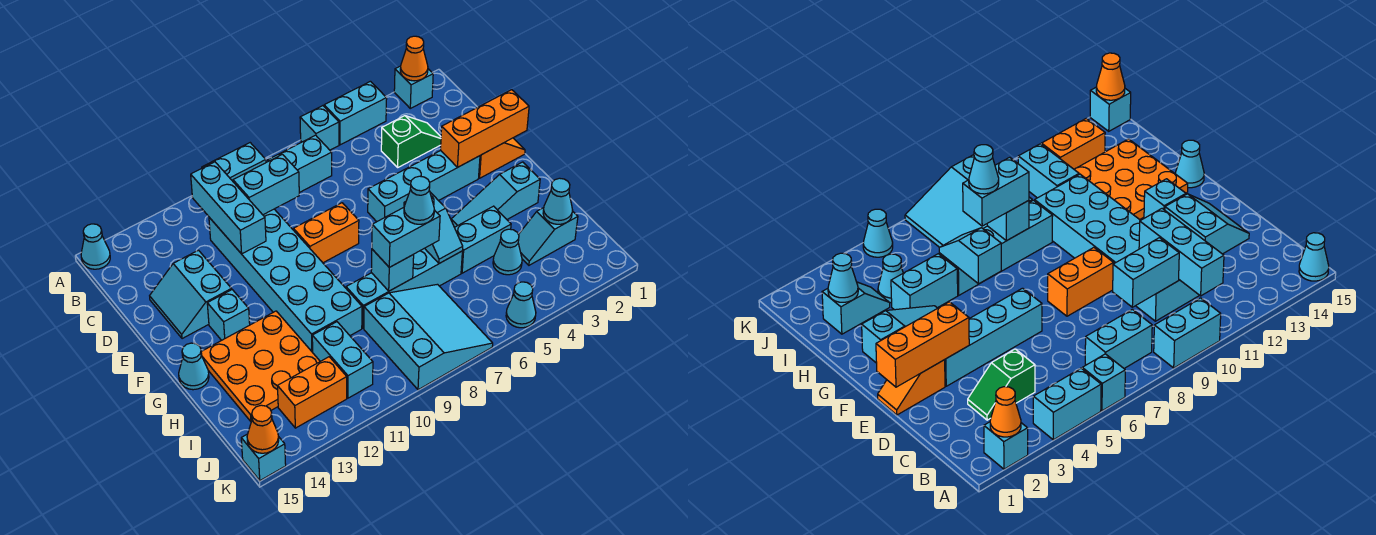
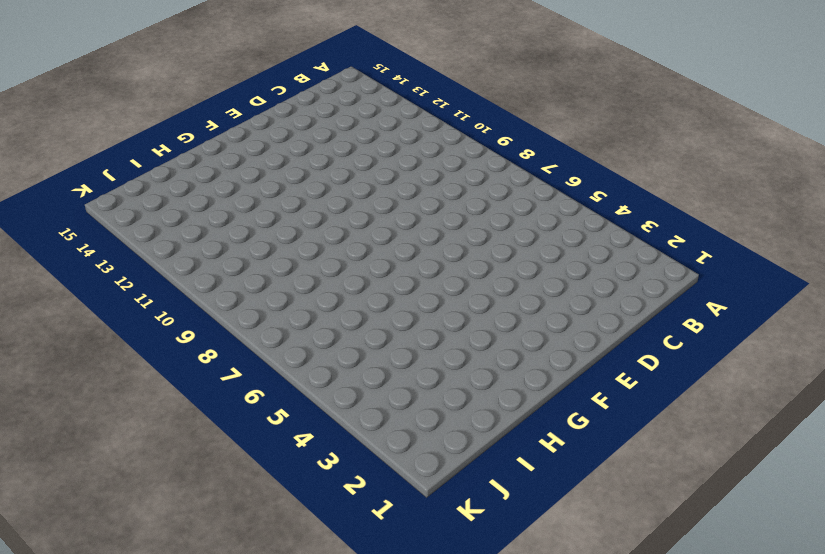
none -> cyan brick A2 level 1
none -> cyan brick A4:A5 level 1
none -> cyan brick A6 level 1
none -> cyan brick A9:A10 level 1

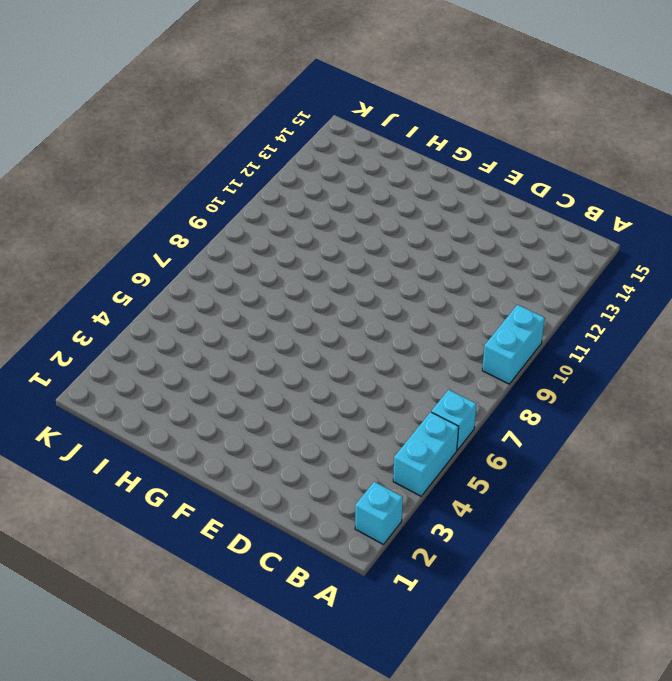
none -> cyan cone A15 level 1
none -> cyan brick B7:B8 level 1
none -> green slope C3:C4 level 1 top 4
none -> cyan brick C10:H11 level 1

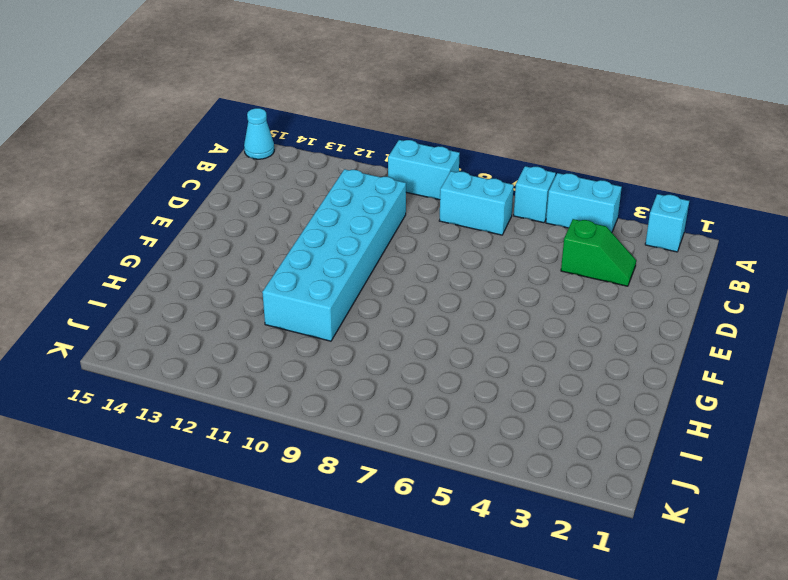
none -> cyan slope D13:E14 level 1 top 13
none -> orange slope E1:E2 level 1 top 2
none -> cyan brick E3:E6 level 1
none -> orange brick E8:E9 level 1

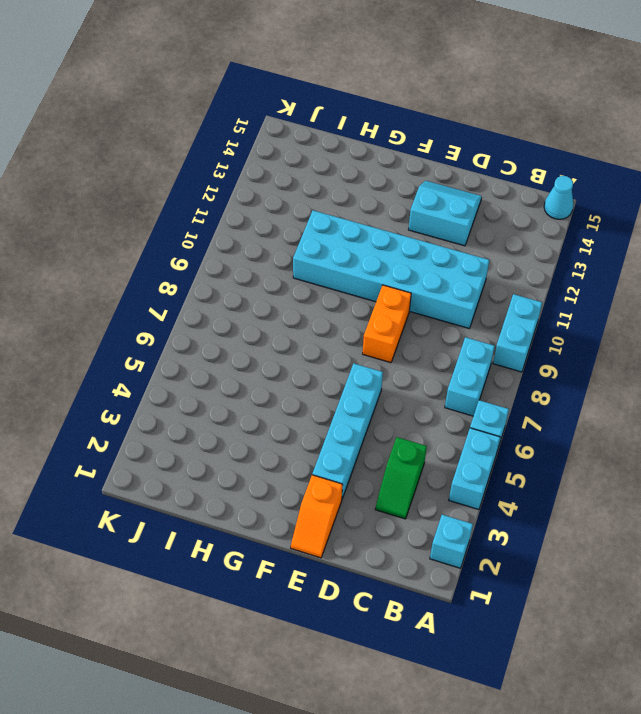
none -> cyan brick F13 level 1
none -> cyan slope G2:G4 level 1 top 2
none -> orange plate G12:I14 level 1
none -> cyan cone G15 level 1

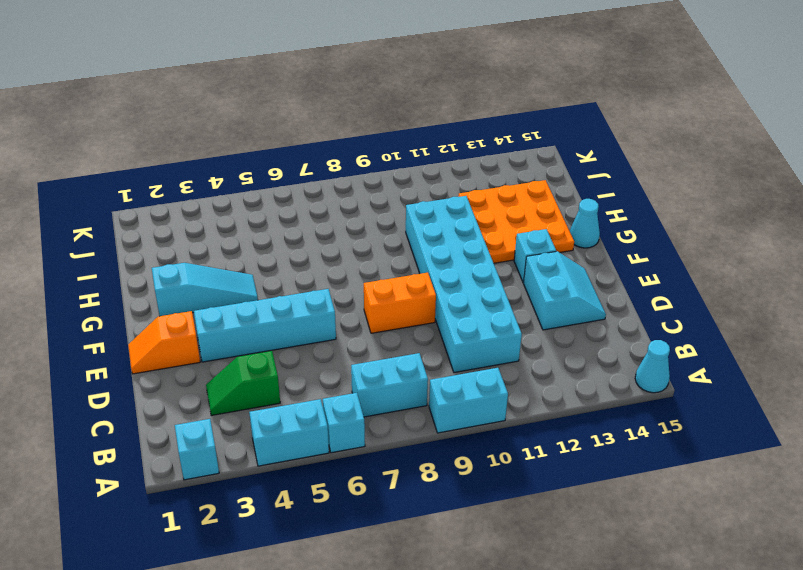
none -> cyan brick H4:H5 level 1
none -> cyan brick H6:H9 level 1
none -> cyan slope I2:I3 level 1 top 2
none -> cyan cone I4 level 1

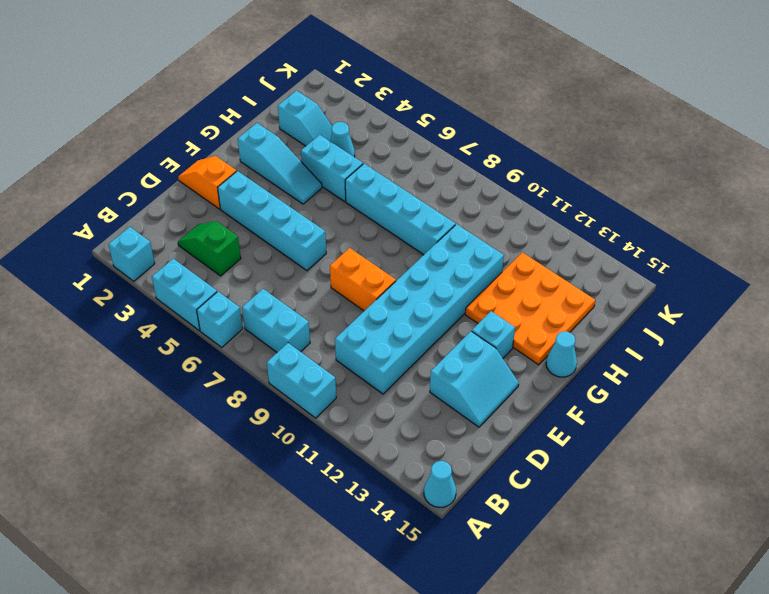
none -> cyan slope I7:K9 level 1 top 9
none -> cyan brick I11:J11 level 1
none -> orange brick J12:J13 level 1
none -> cyan cone K5 level 1

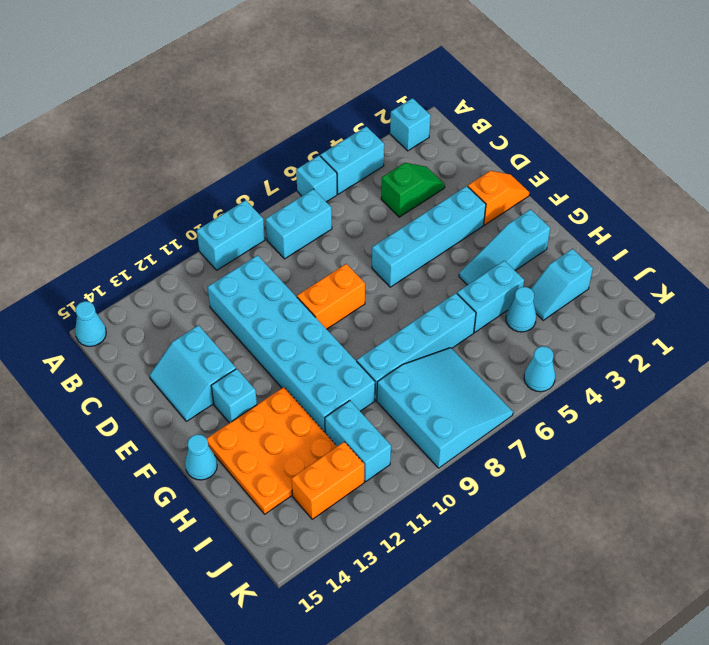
none -> cyan brick K15 level 1
none -> orange cone A2 level 2
none -> cyan brick B11:D11 level 2
none -> cyan brick C9:C10 level 2

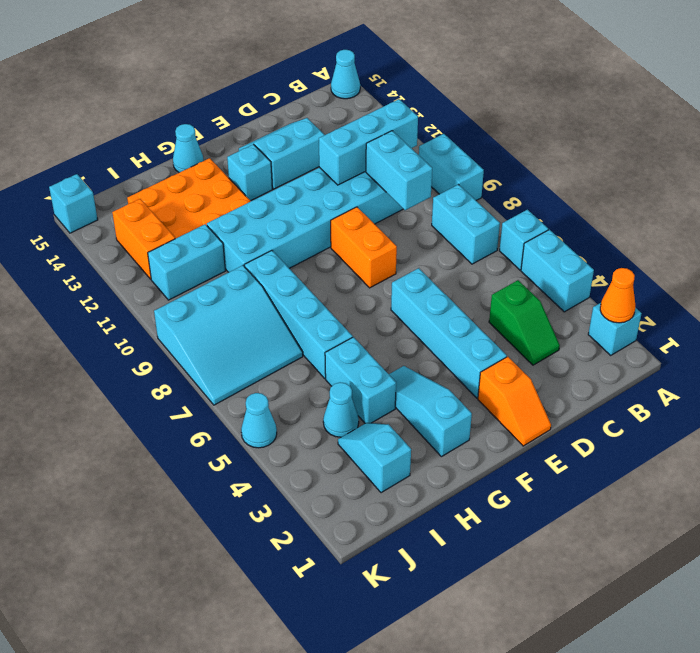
none -> orange brick E1:E3 level 2
none -> cyan slope G6:H6 level 2 top G
none -> cyan brick H8 level 2
none -> cyan cone I2 level 2

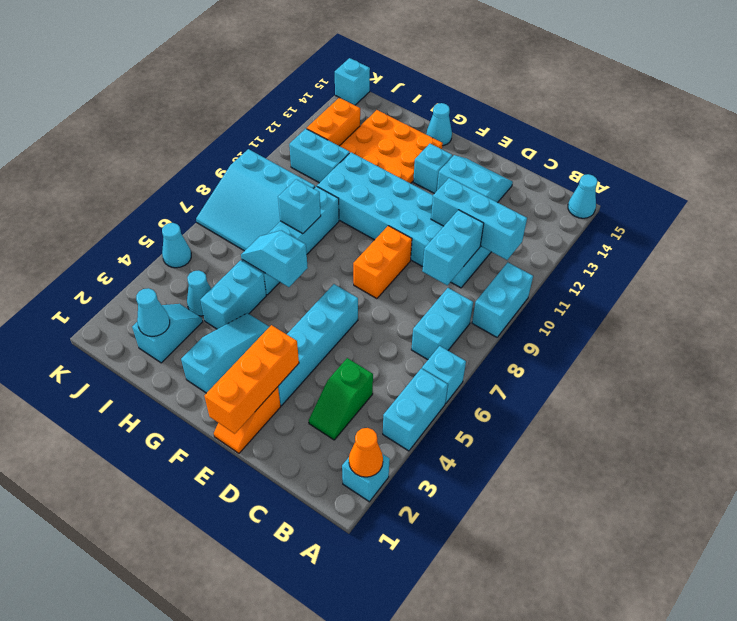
none -> orange cone K15 level 2
none -> cyan brick H7:H8 level 3
none -> cyan cone H7 level 4

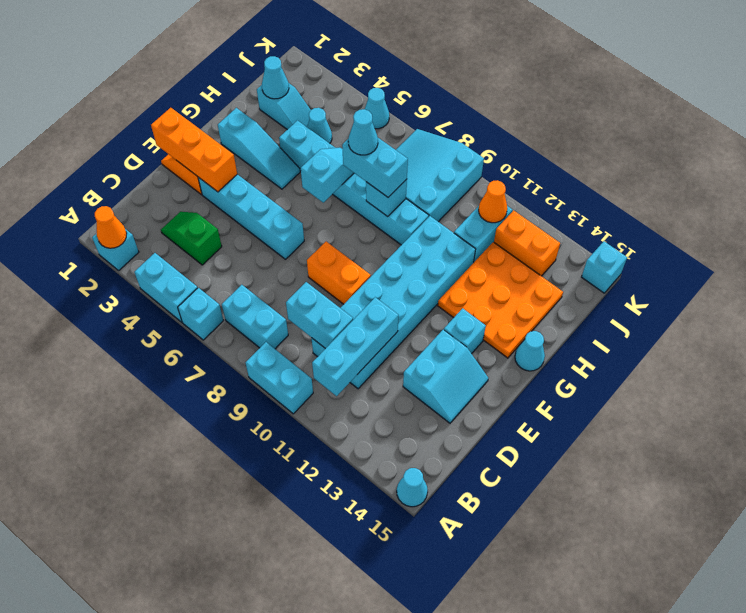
orange cone J11 level 2 -> orange cone K15 level 2

